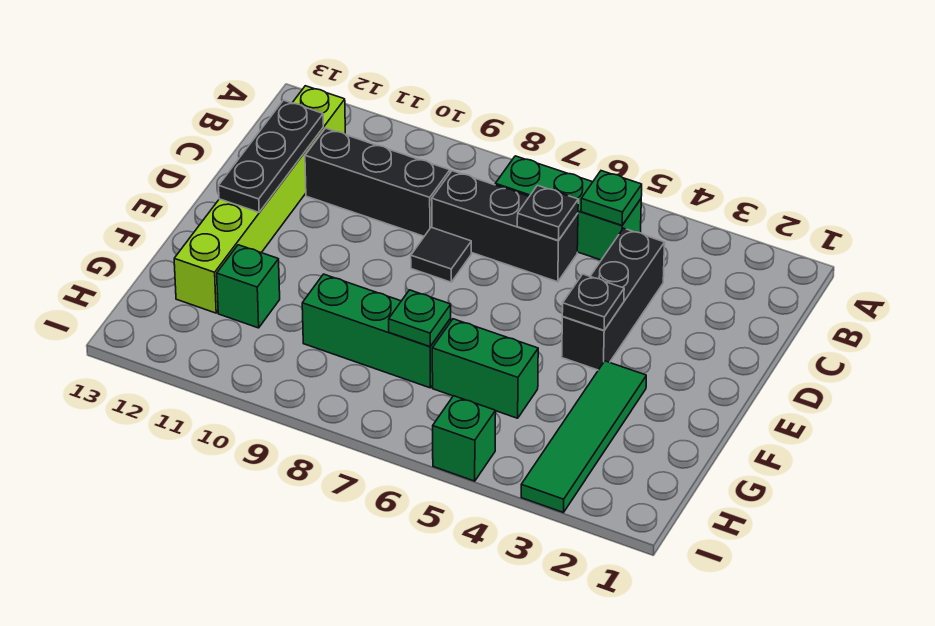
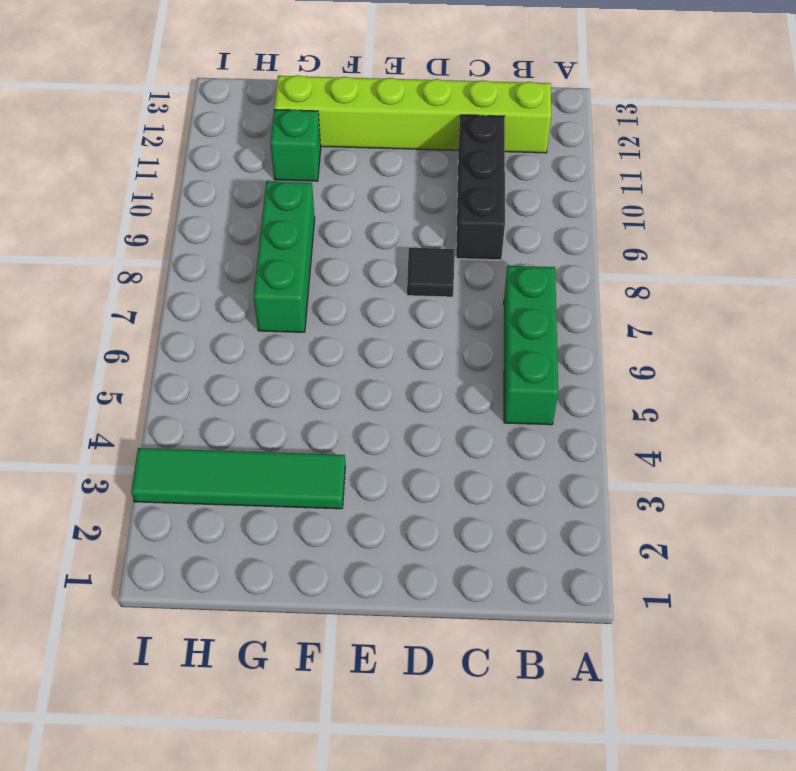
none -> black brick C4:E4 level 1
none -> black brick C6:C8 level 1
none -> green brick G5:G6 level 1

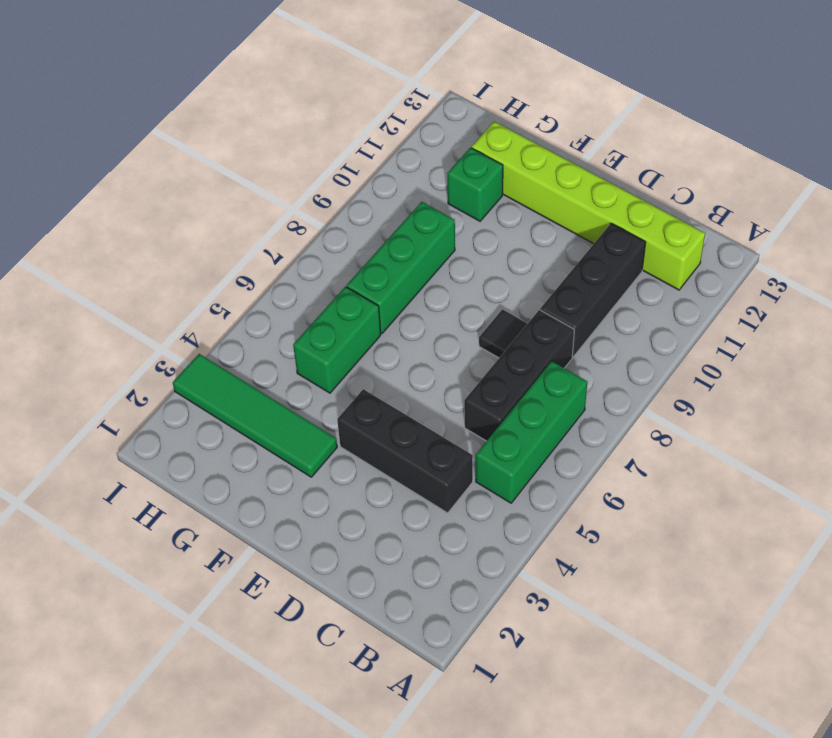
none -> green brick I5 level 1
none -> green plate B5 level 2
none -> black plate C6 level 2

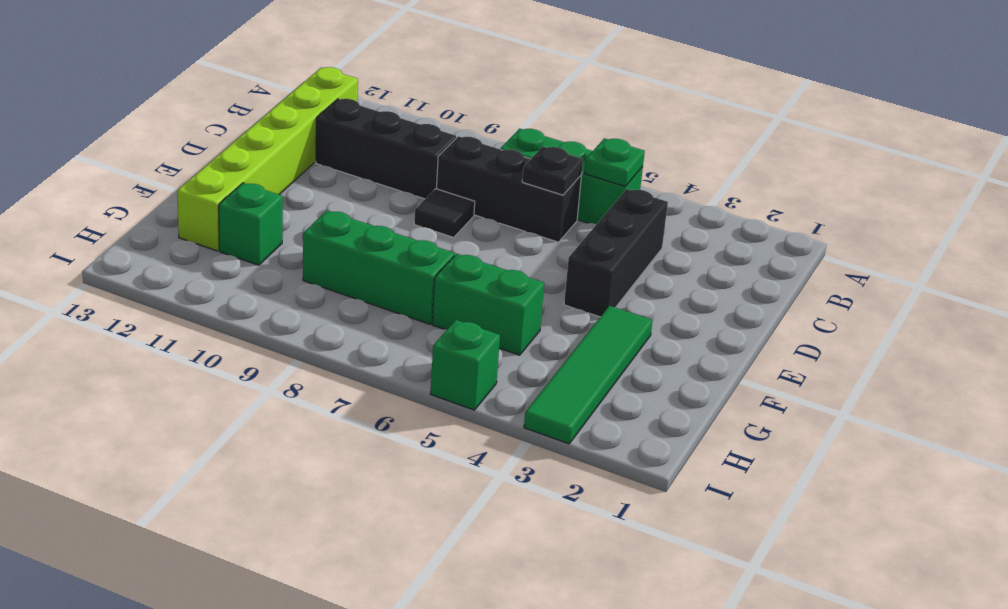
none -> black plate C12:E12 level 2
none -> black plate E4 level 2
none -> green plate G7 level 2

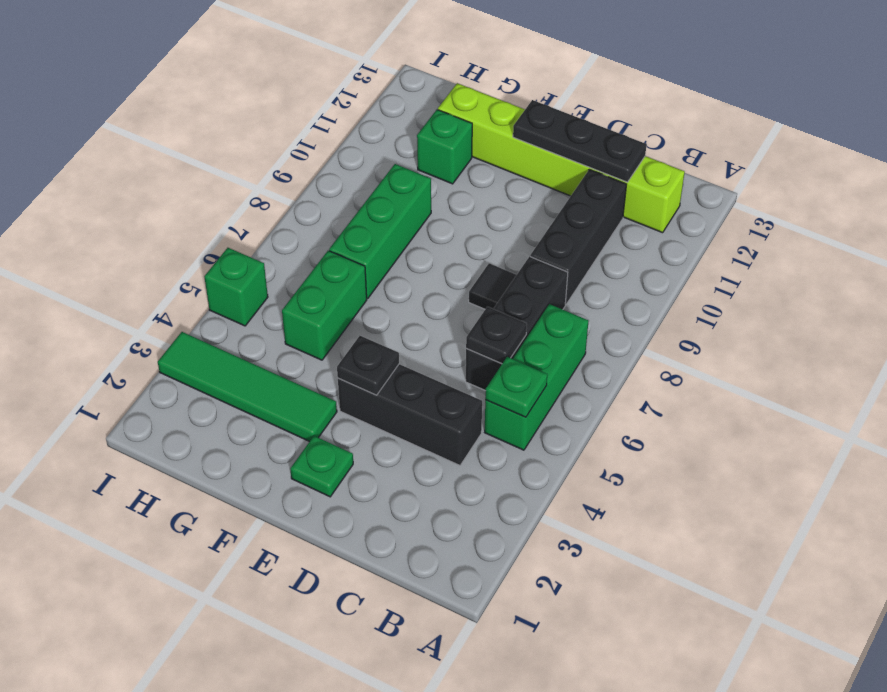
green plate E2 level 1 -> green plate G7 level 2

